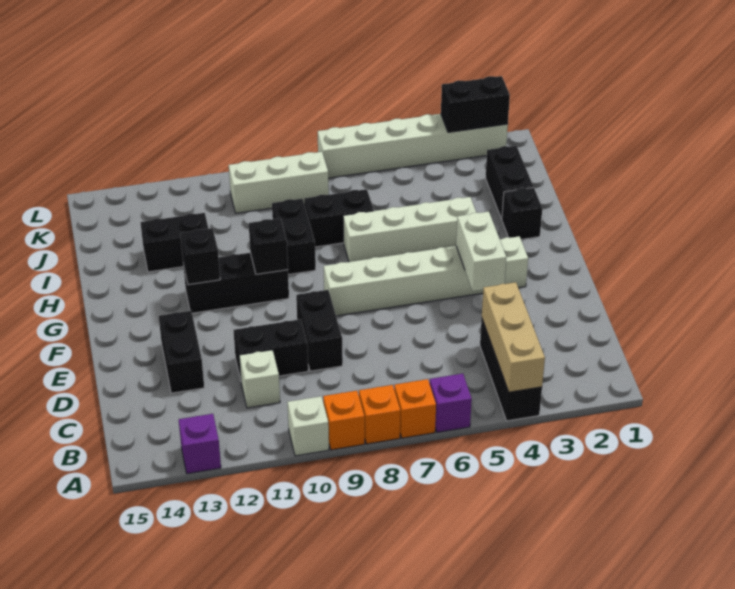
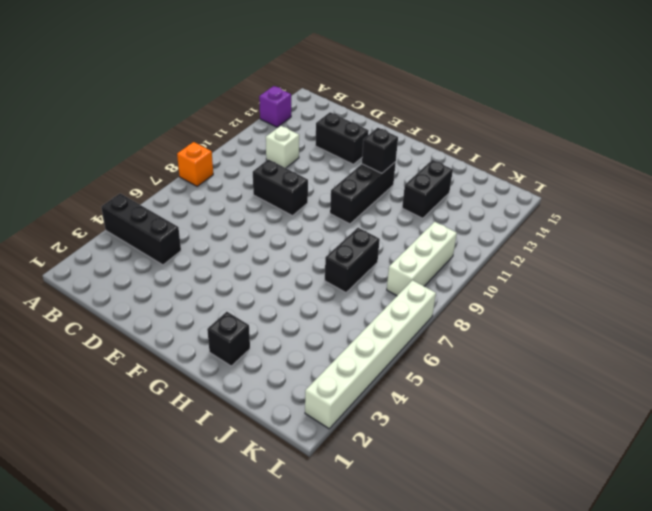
none -> purple brick A6 level 1
none -> orange brick A7 level 1
none -> orange brick A9 level 1

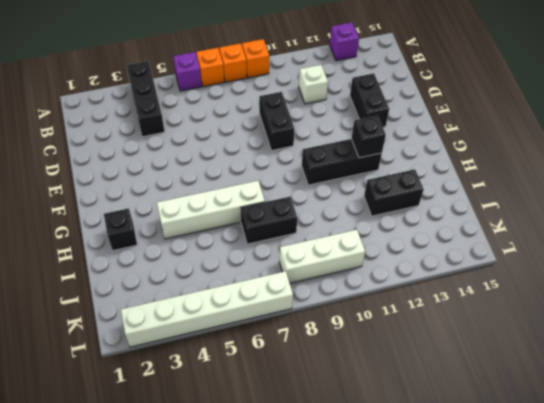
none -> white brick A10 level 1
none -> black brick D10:D11 level 1
none -> white brick F3:F8 level 1

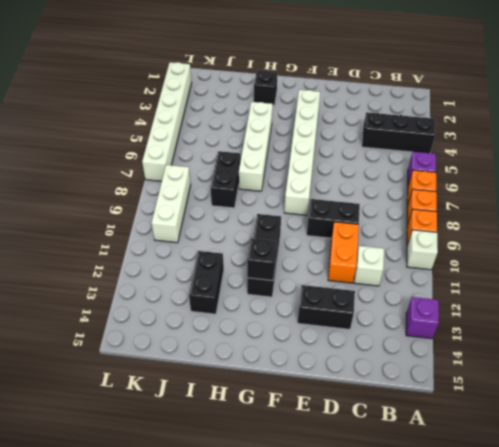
orange brick D10:D11 level 1 -> black brick D10:D11 level 1
none -> black brick H9:I9 level 1
none -> black brick I2:J2 level 1
none -> tan brick A4:C4 level 2

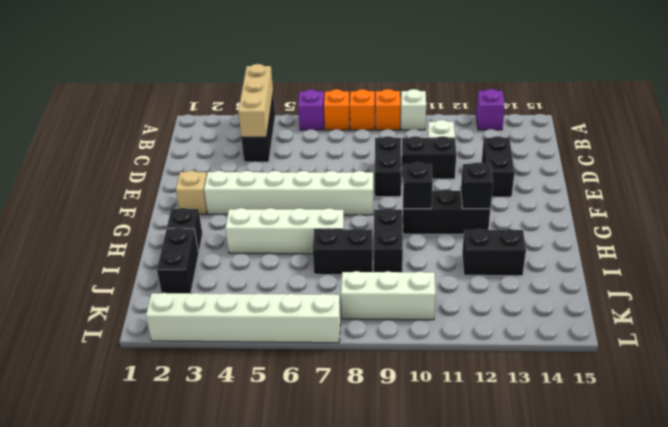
tan brick F2 level 1 -> none
none -> white brick E4:F4 level 2
none -> black brick L2:L3 level 2

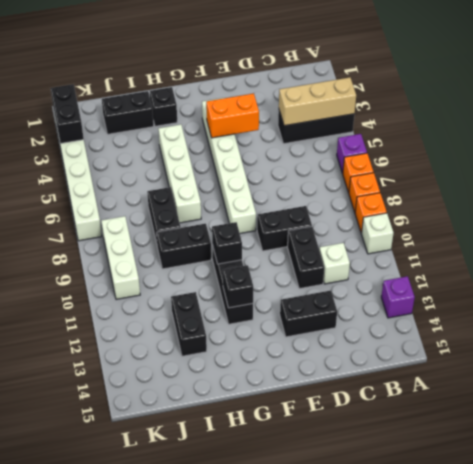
orange brick E4:F4 level 2 -> white brick E4:F4 level 2

